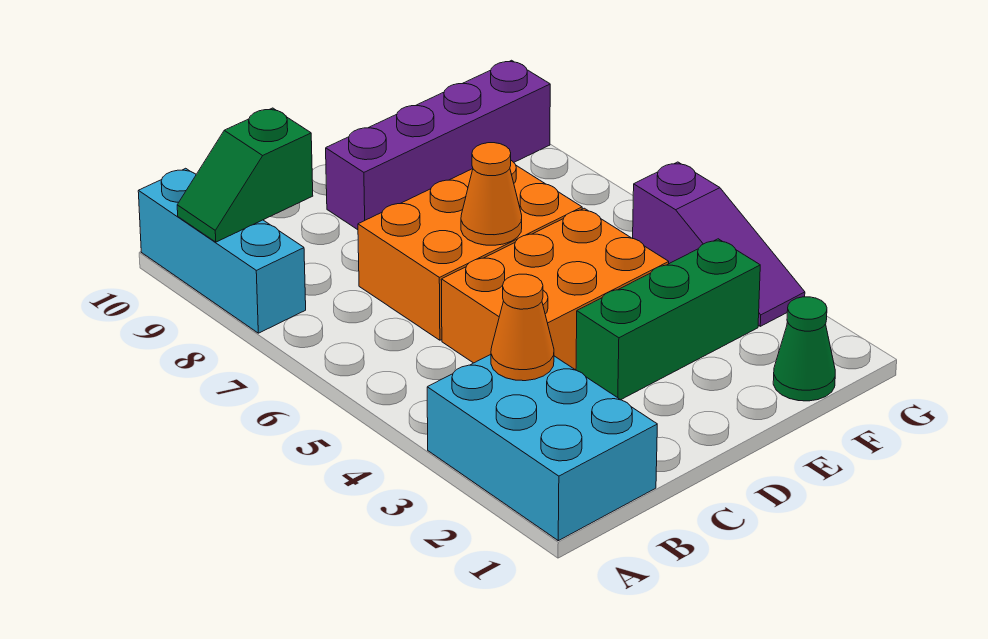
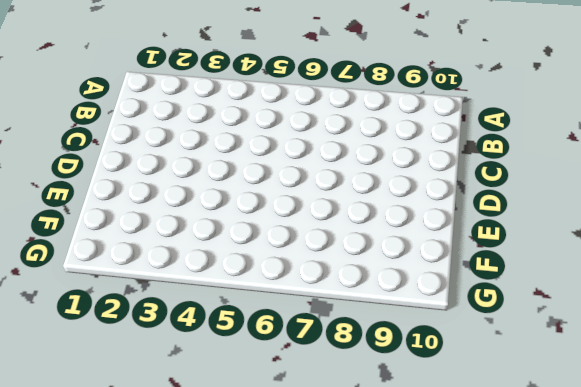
none -> cyan brick A1:B3 level 1
none -> cyan brick A8:A10 level 1

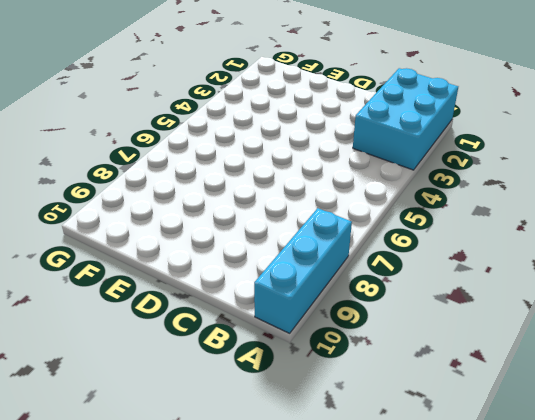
none -> orange brick C4:E5 level 1
none -> orange brick C6:E7 level 1

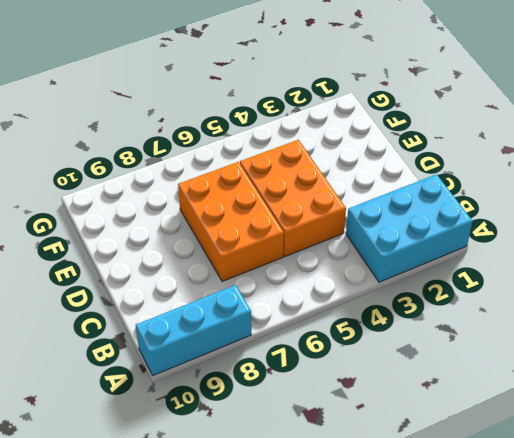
none -> green brick D3:F3 level 1
none -> purple brick D9:G9 level 1

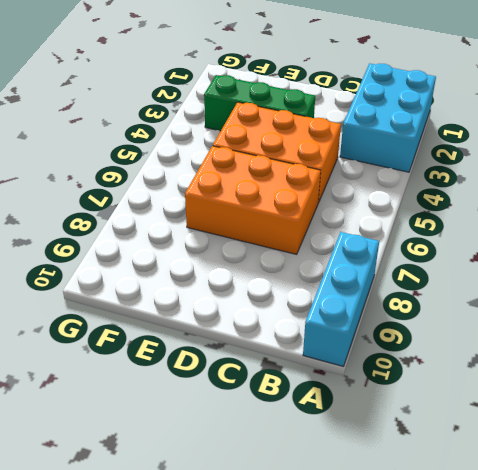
none -> purple brick D9:G9 level 1
none -> green cone F1 level 1

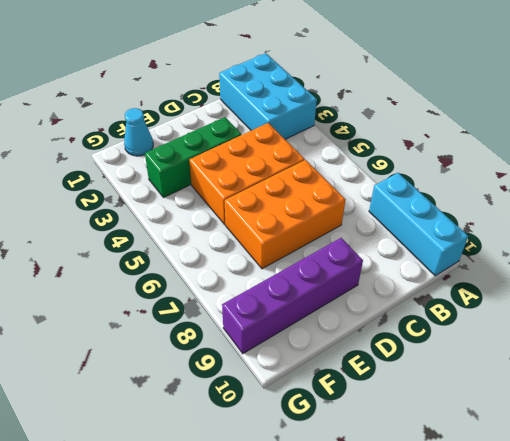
cyan cone F1 level 1 -> green cone F1 level 1
none -> purple slope G3:G5 level 1 top 5
none -> green slope A9:B9 level 2 top B

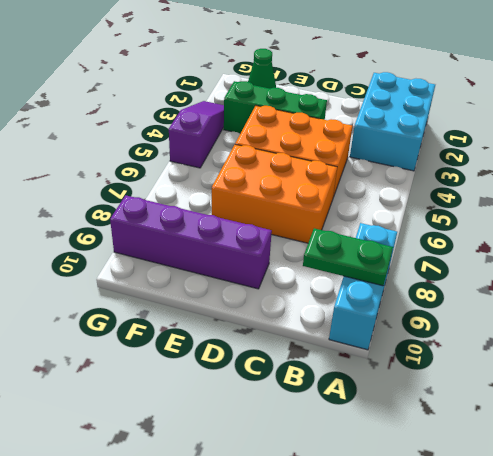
green plate A9:B9 level 2 -> green slope A9:B9 level 2 top B
none -> orange cone B3 level 2
none -> orange cone D6 level 2

